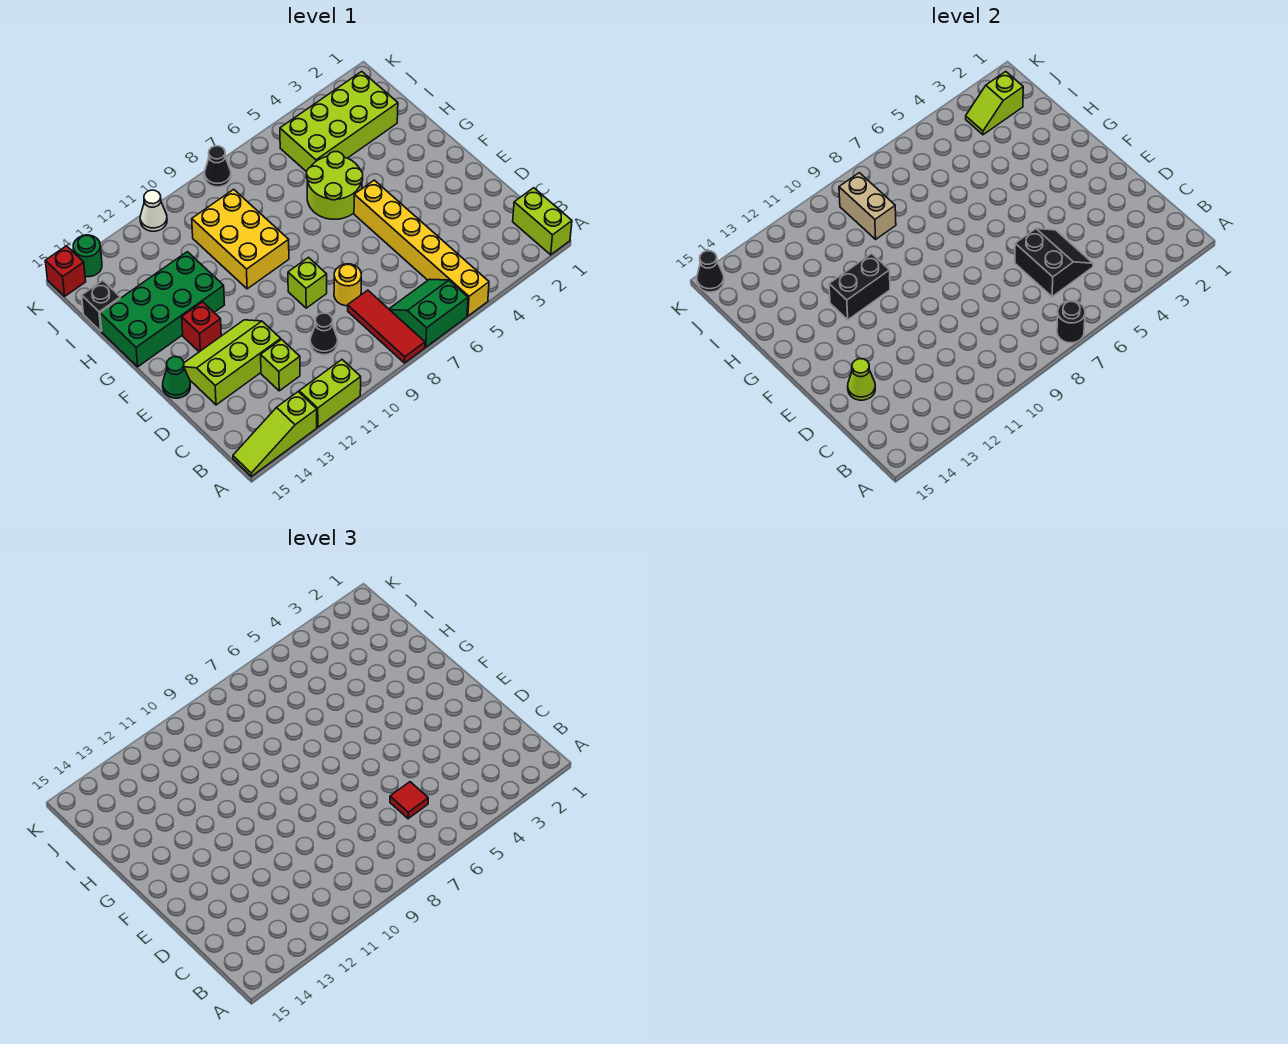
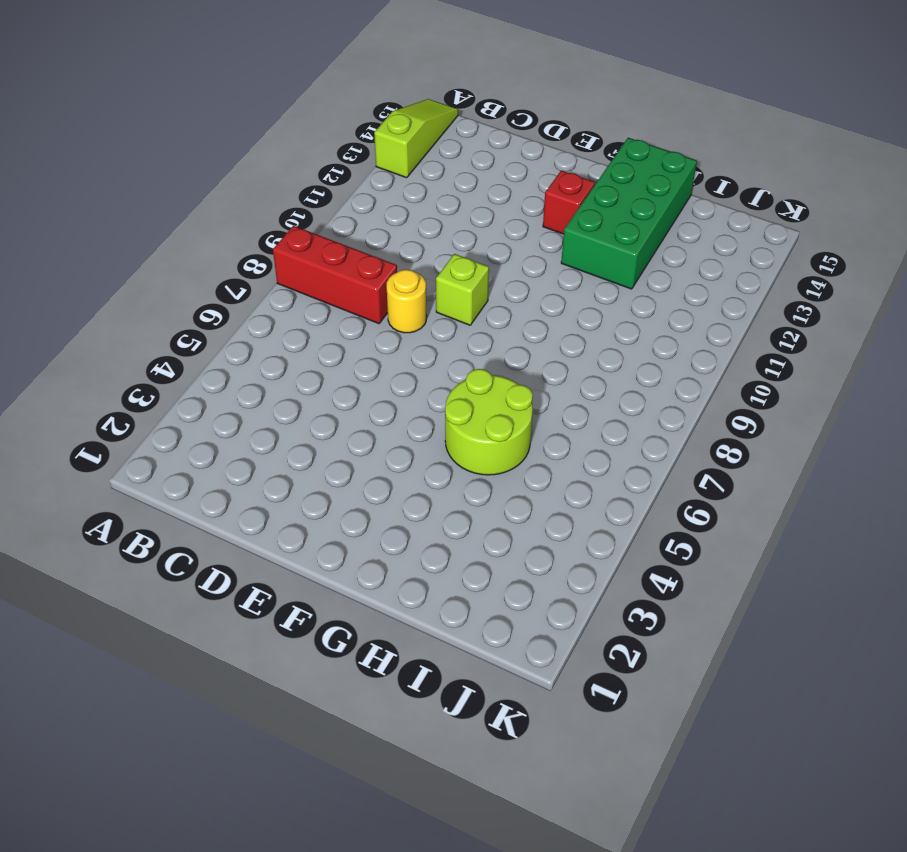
red brick A8:C8 level 1 -> red tile A8:C8 level 1
none -> lime brick A1:B1 level 1
none -> yellow brick A5:F5 level 1
none -> green slope A6:B7 level 1 top A
none -> lime brick A11:A12 level 1

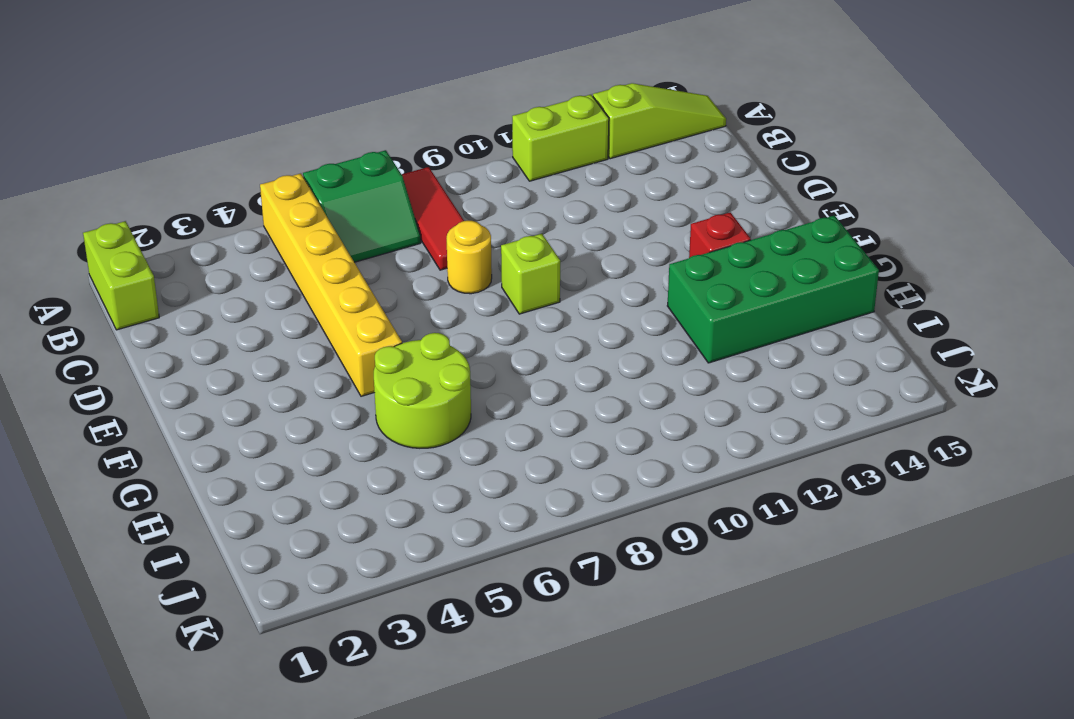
none -> black cone C10 level 1
none -> lime brick C12 level 1
none -> lime slope D12:E14 level 1 top D
none -> green cone E15 level 1

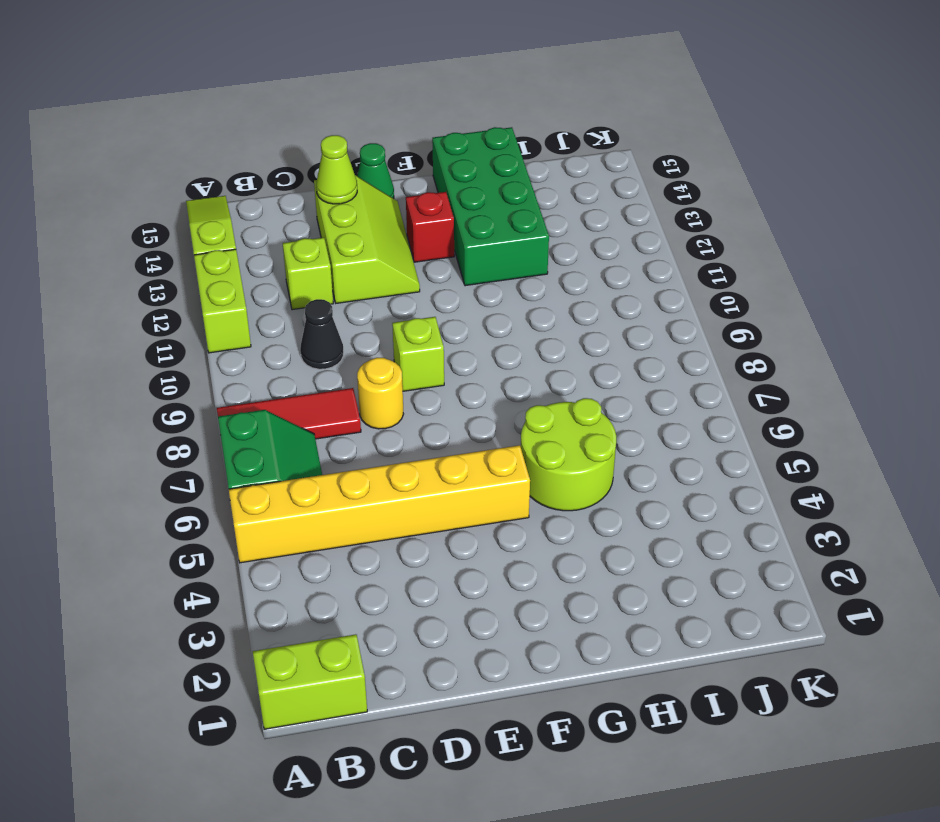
none -> yellow brick G9:I10 level 1
none -> lime brick I2:J5 level 1
none -> black brick I15 level 1
none -> black cone K8 level 1

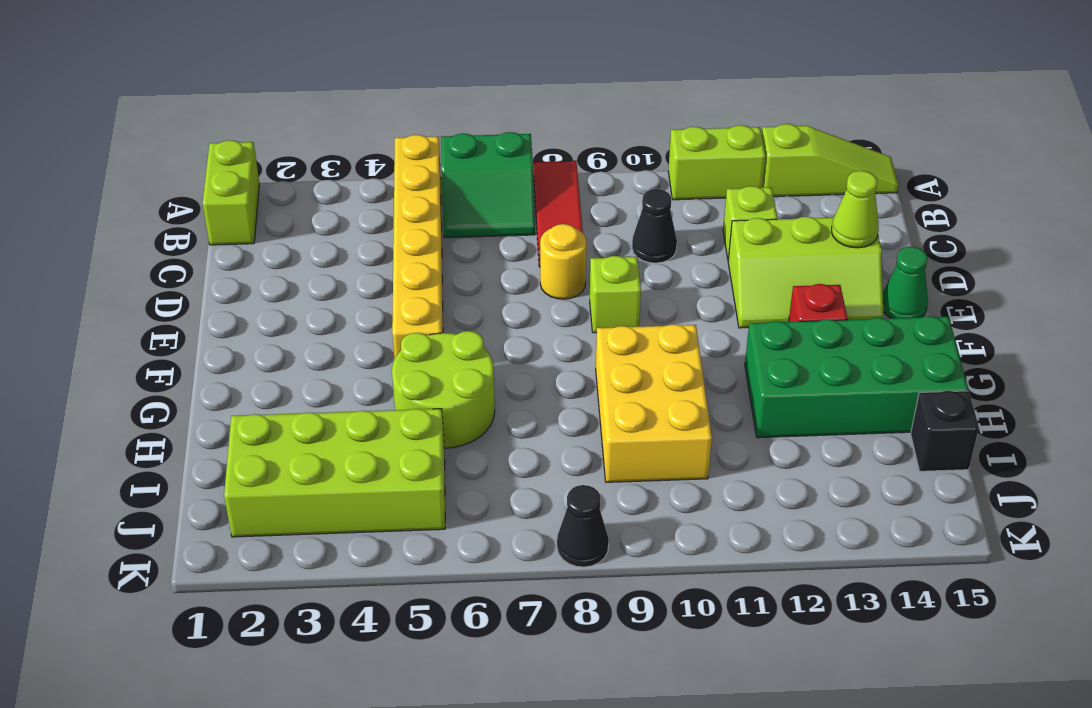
none -> white cone K11 level 1
none -> green round brick K14 level 1
none -> red brick K15 level 1
none -> black round brick A7 level 2

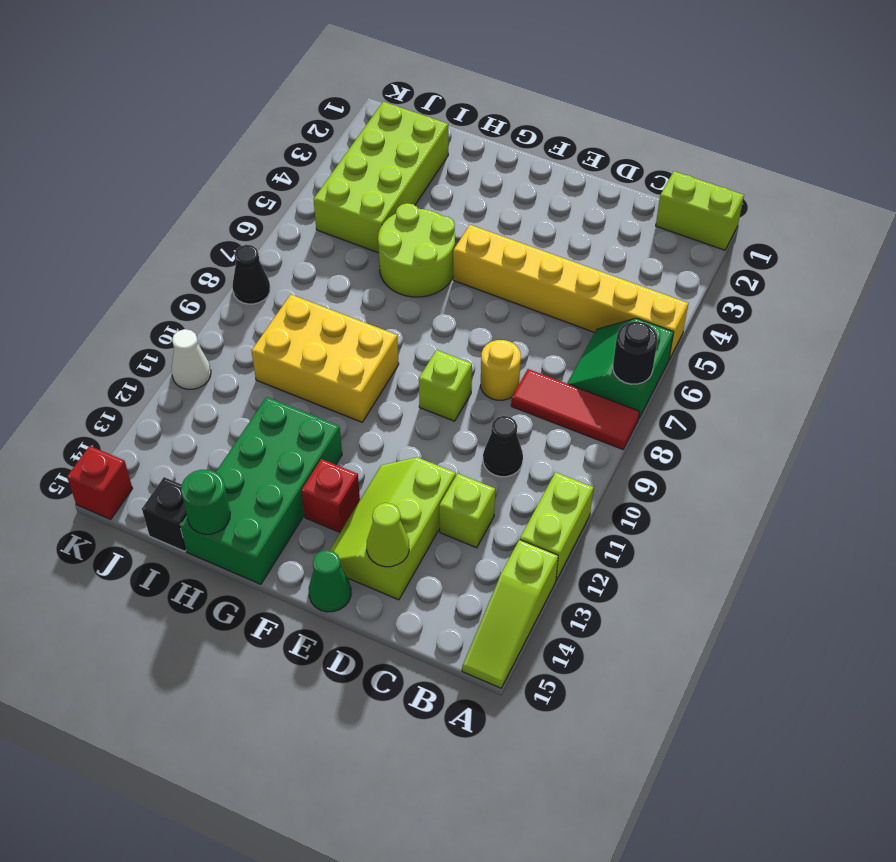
green round brick H15 level 2 -> green round brick K14 level 1
none -> black slope C5:D6 level 2 top 6
none -> black brick G11:G12 level 2
none -> tan brick I9:J9 level 2
none -> lime slope J2:J3 level 2 top 2

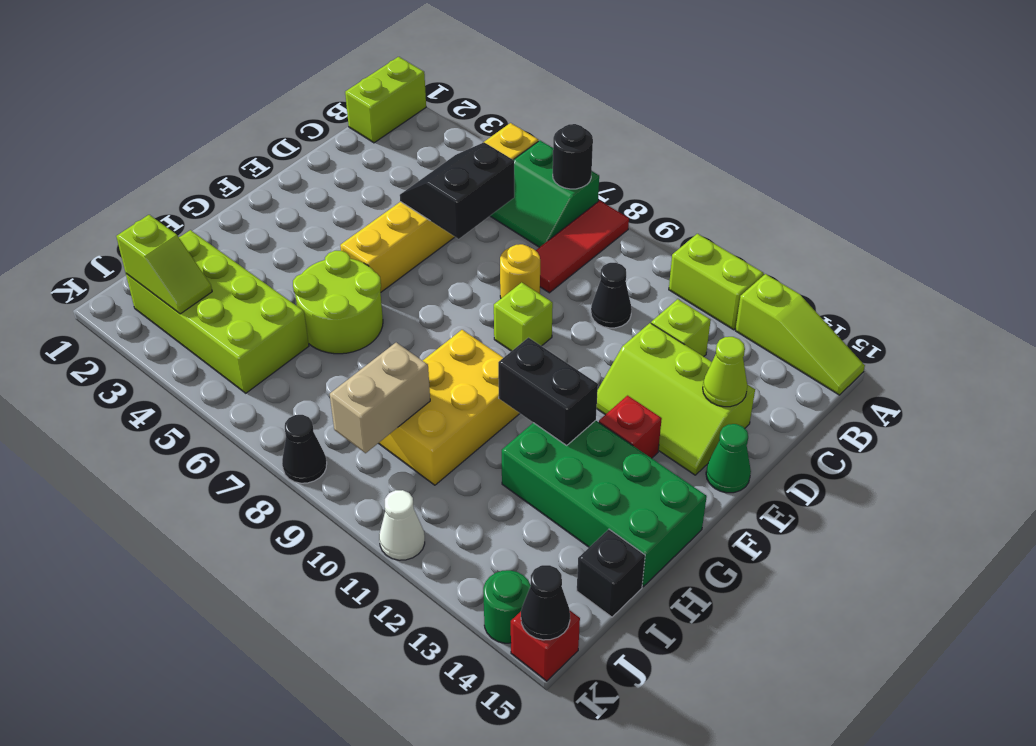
none -> red tile C6 level 3

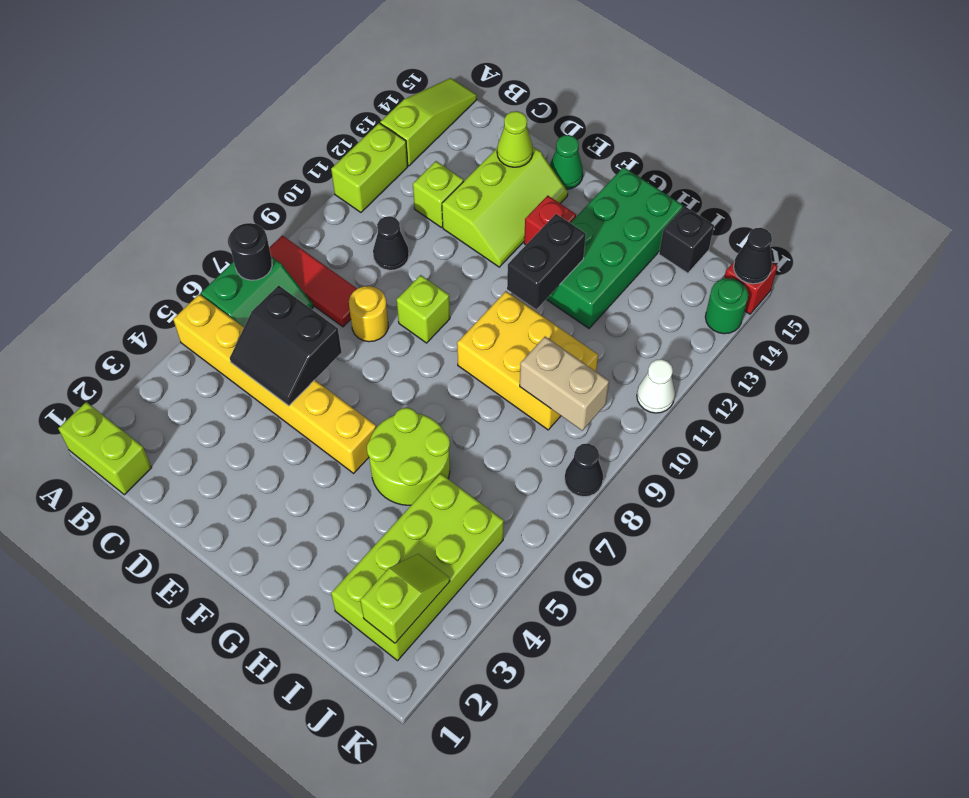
none -> red tile C6 level 3

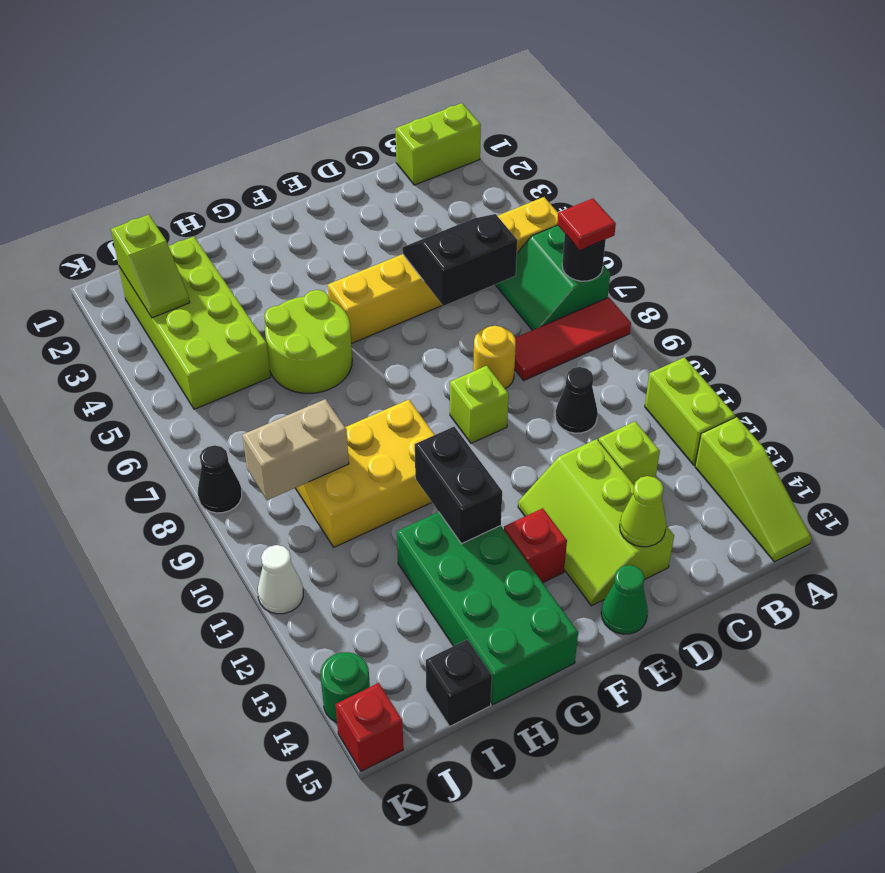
red tile A7 level 3 -> red tile C6 level 3
none -> black cone K15 level 2

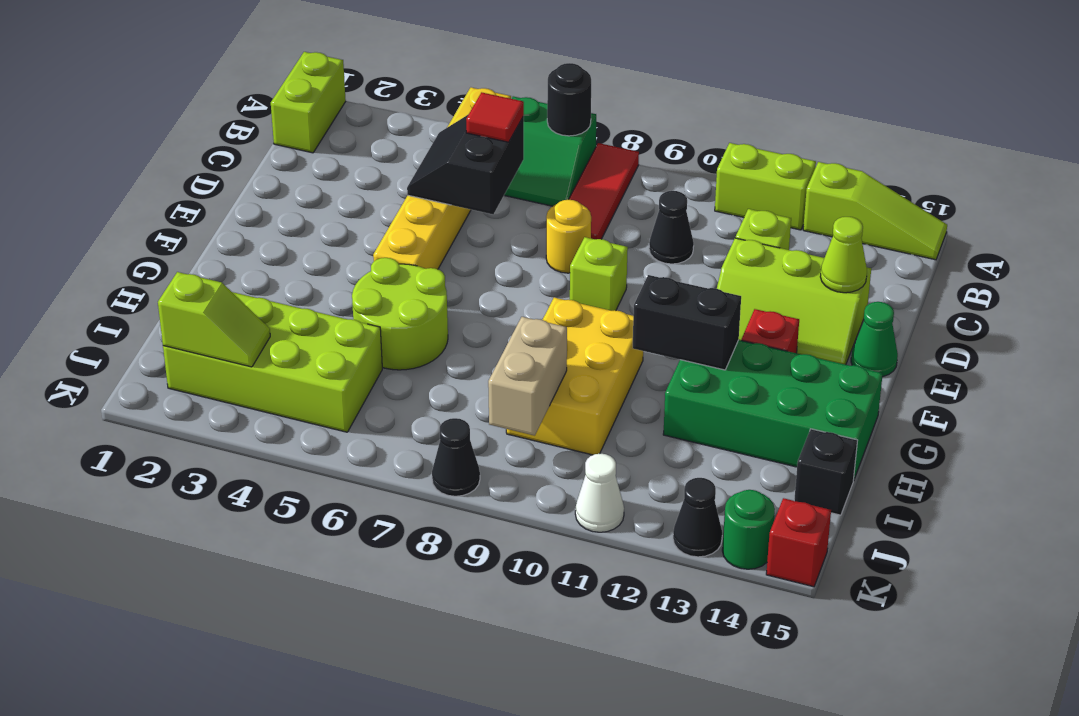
black cone K13 level 1 -> black cone K15 level 2

